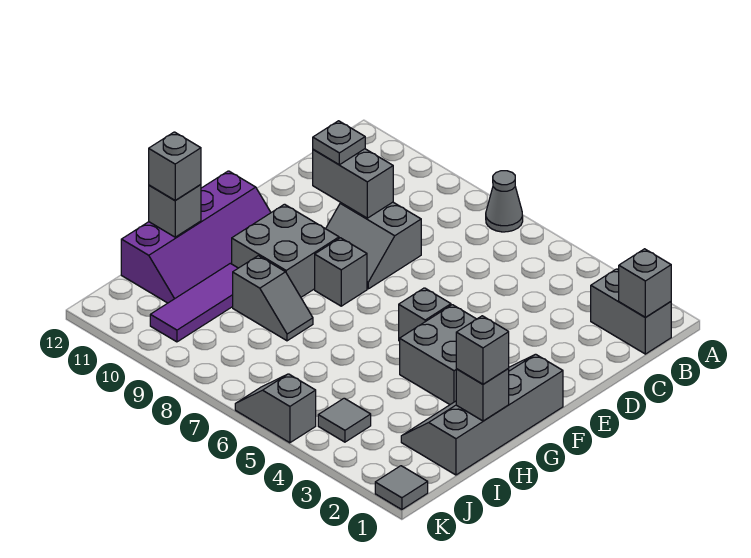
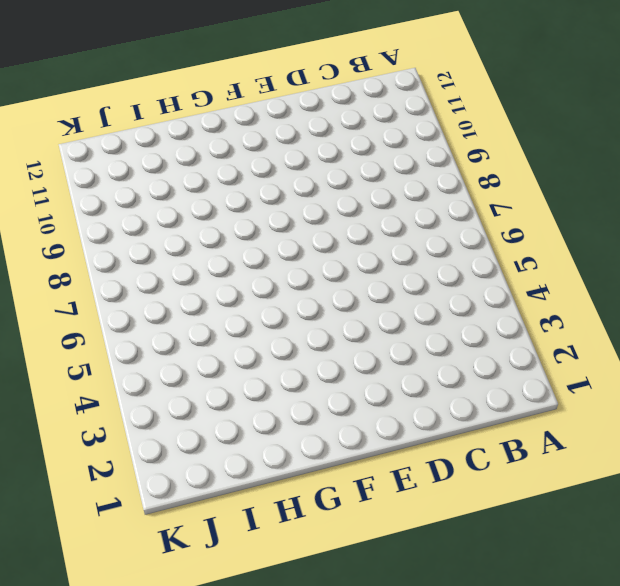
none -> grey cone A7 level 1
none -> grey brick B1:B2 level 1
none -> grey slope D8:E9 level 1 top D

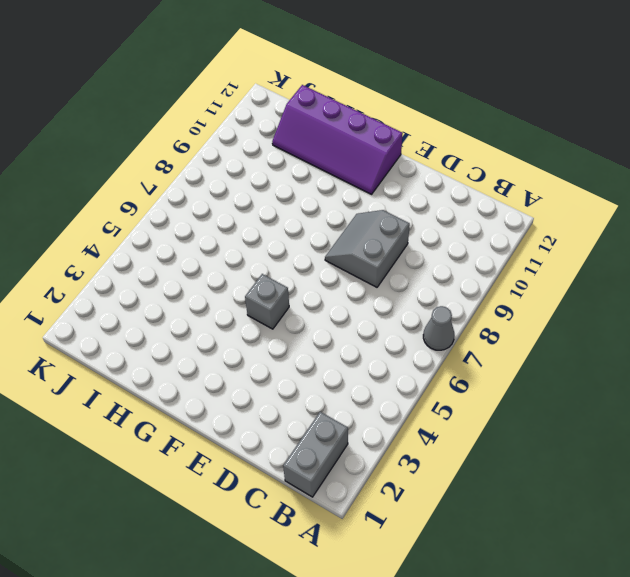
none -> grey slope F1:I2 level 1 top 1
none -> grey brick F3:G4 level 1
none -> grey brick F8 level 1

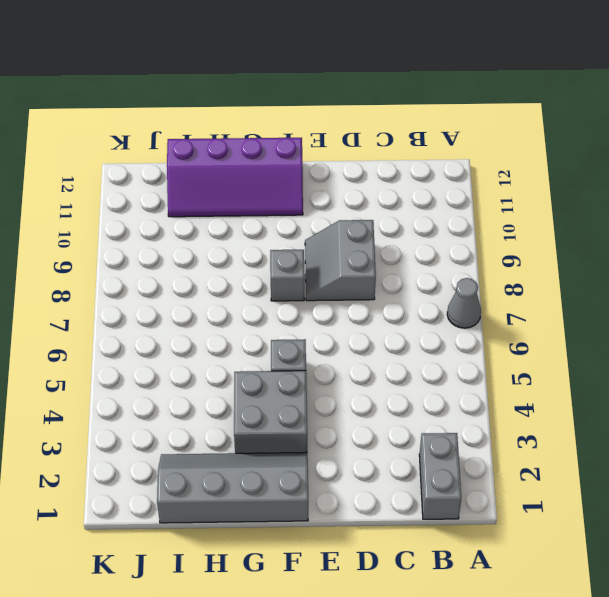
none -> grey brick F9:G10 level 1
none -> grey slope H8:H9 level 1 top 9
none -> purple tile H10:J10 level 1

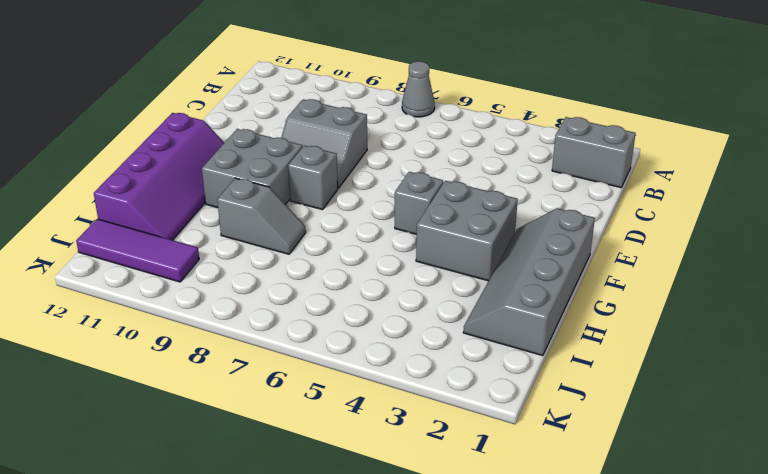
purple tile J10:J12 level 1 -> purple tile H10:J10 level 1
none -> grey tile J4 level 1
none -> grey tile K1 level 1
none -> grey slope K5:K6 level 1 top 5

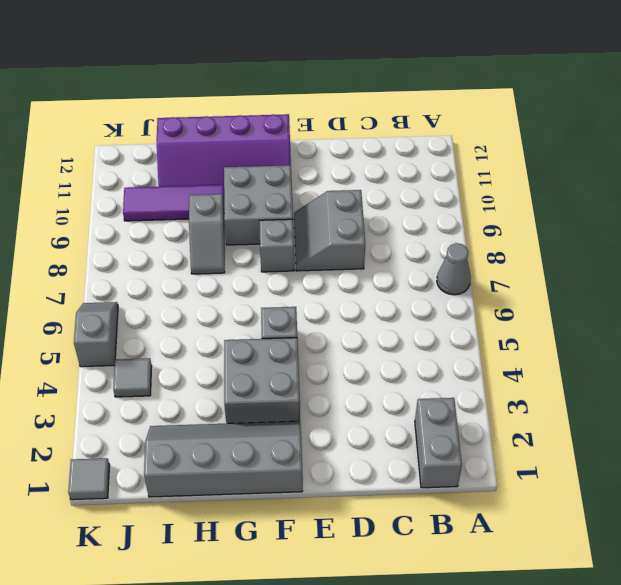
none -> grey brick B1 level 2
none -> grey brick D9:D10 level 2
none -> grey brick H1 level 2

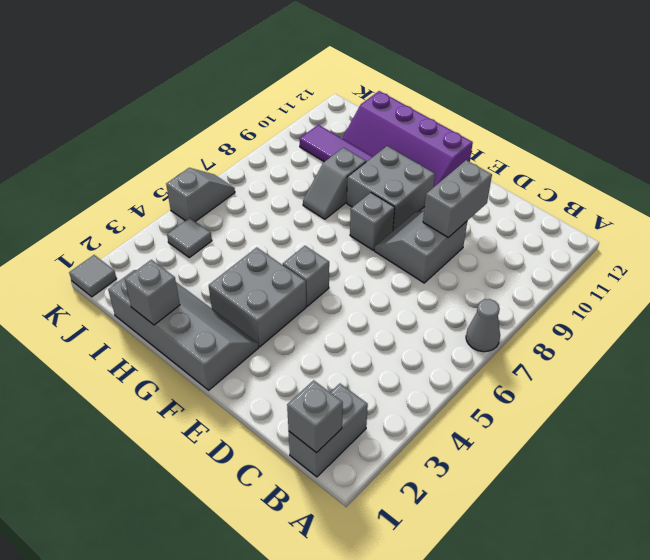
none -> grey brick H12 level 2
none -> grey plate D10 level 3
none -> grey brick H1 level 3

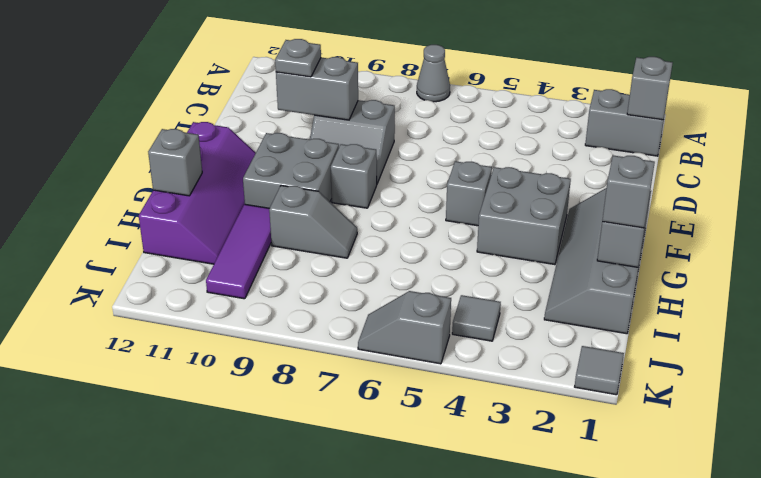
none -> grey brick H12 level 3

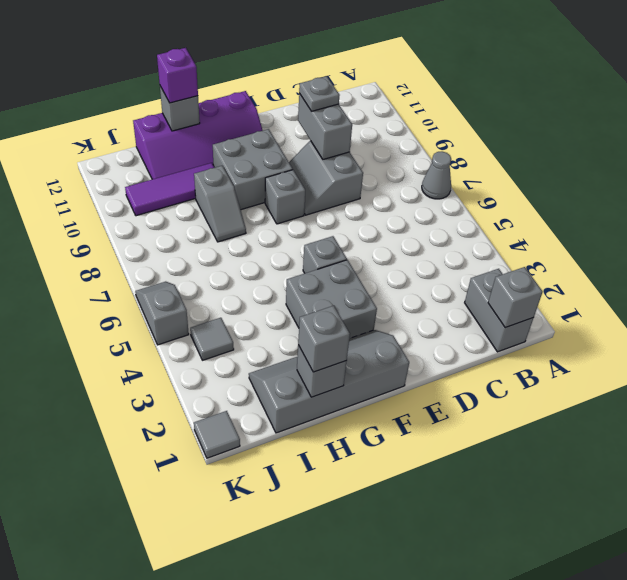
purple brick H12 level 3 -> grey brick H12 level 3

